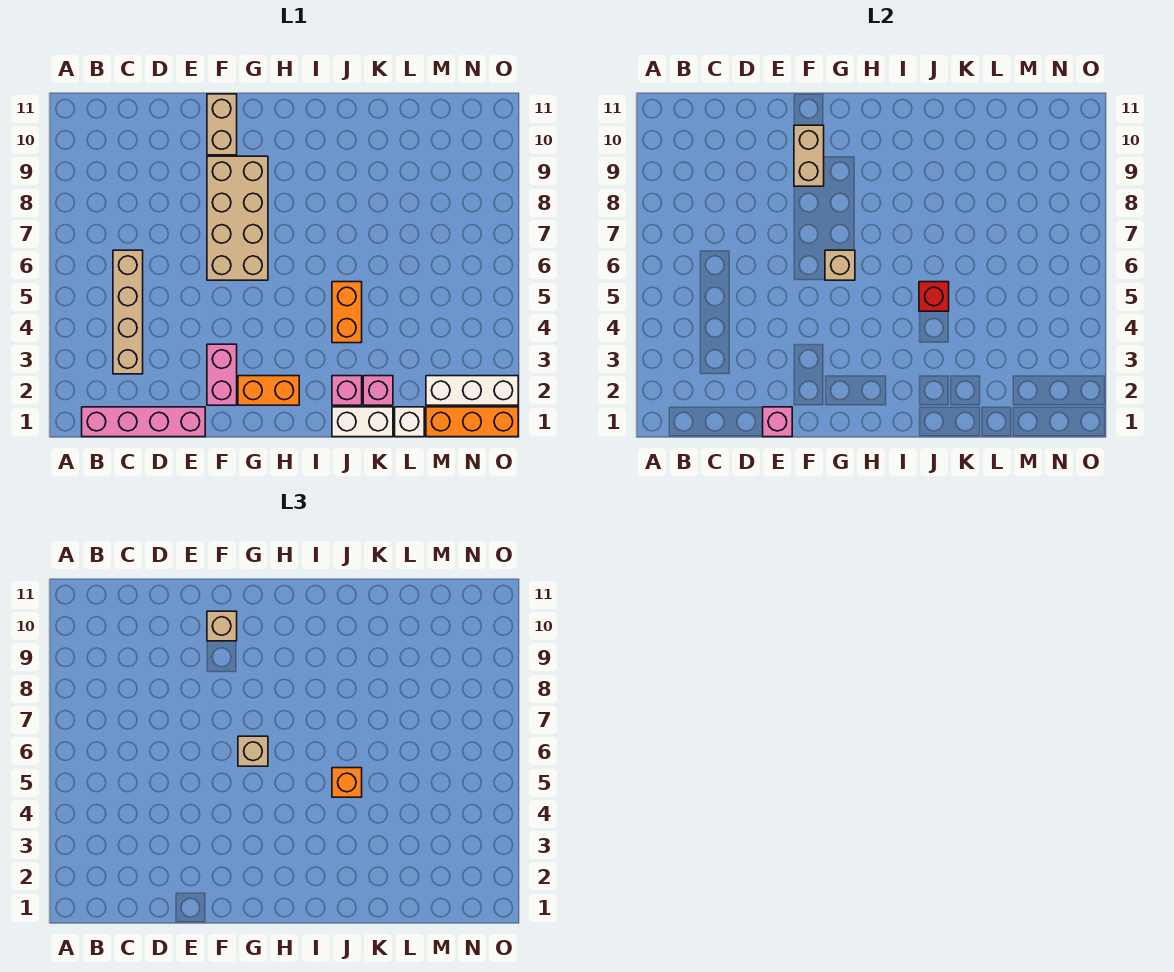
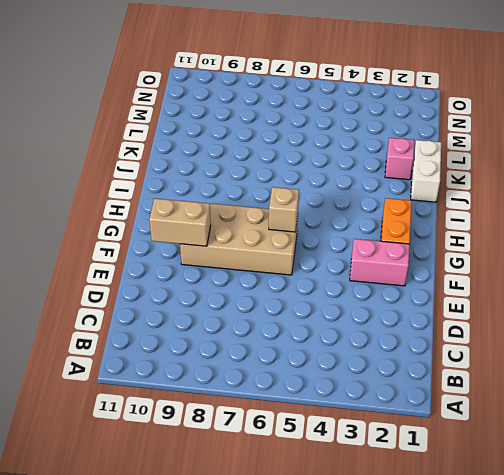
none -> pink brick B1:E1 level 1
none -> tan brick C3:C6 level 1
none -> tan brick F10:F11 level 1

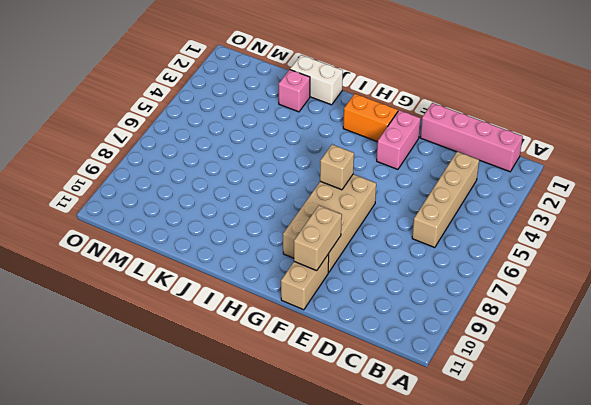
none -> pink brick J2 level 1
none -> orange brick J4:J5 level 1
none -> white brick L1 level 1

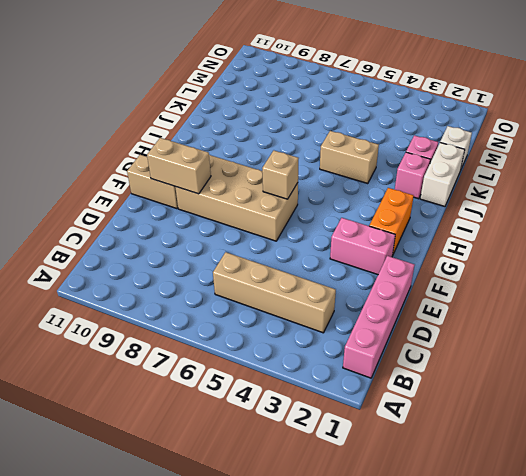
tan brick J4:J5 level 1 -> orange brick J4:J5 level 1
none -> orange brick M1:O1 level 1
none -> white brick M2:O2 level 1
none -> pink brick E1 level 2

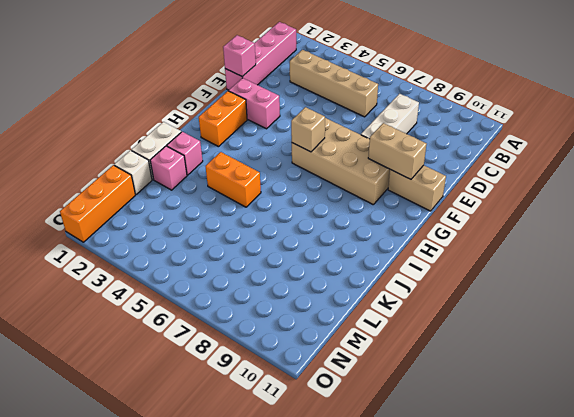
white brick C8:E8 level 1 -> white brick M2:O2 level 1
none -> red brick J5 level 2
none -> tan brick F10 level 3
none -> tan brick G6 level 3

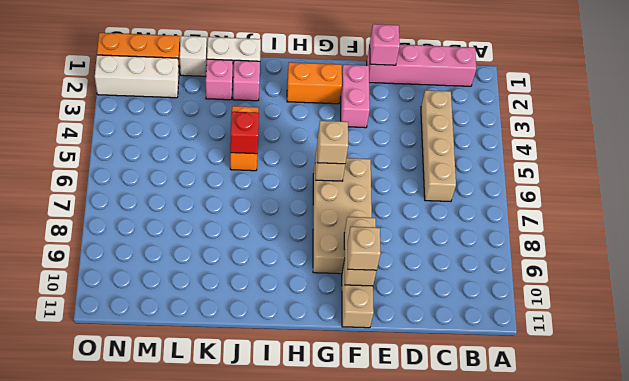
none -> orange brick J5 level 3

